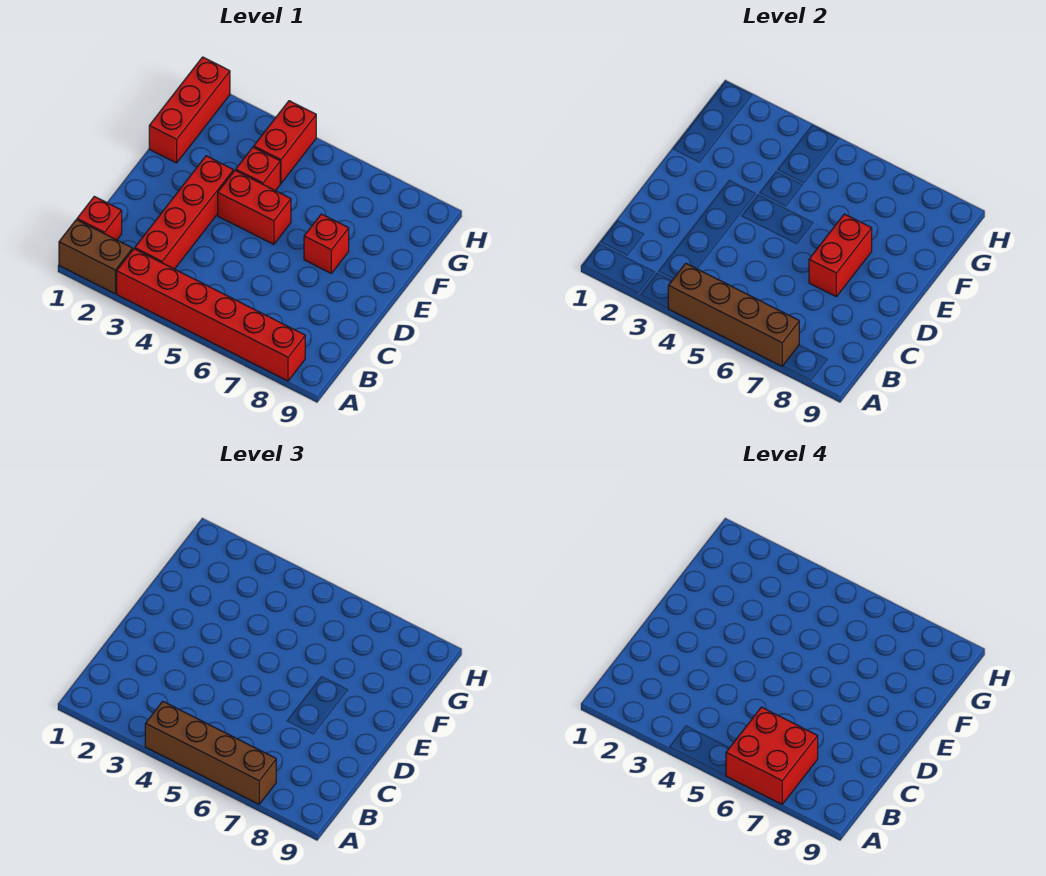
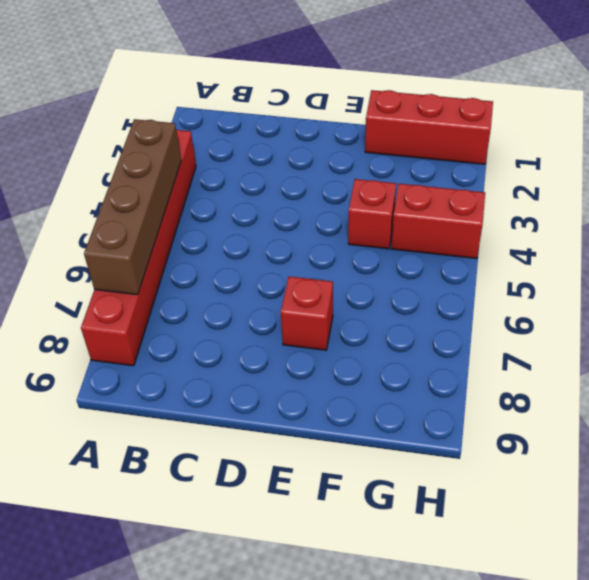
none -> brown brick A1:A2 level 1
none -> red brick B1 level 1
none -> red brick B3:E3 level 1

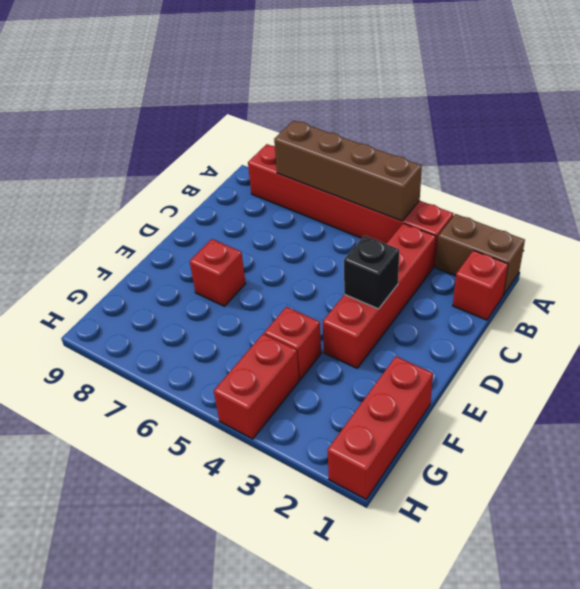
black brick D3 level 2 -> none
none -> red brick E4:E5 level 1
none -> red brick D7:E7 level 2
none -> brown brick A4:A7 level 3

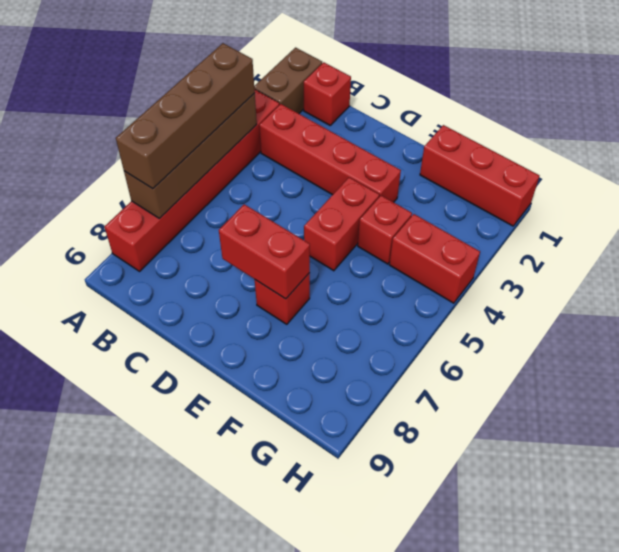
none -> red brick A6:B7 level 4

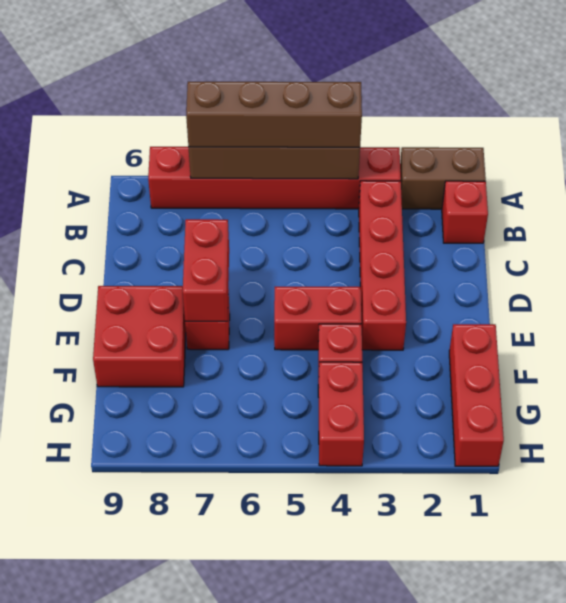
red brick E8:F9 level 1 -> red brick A6:B7 level 4

